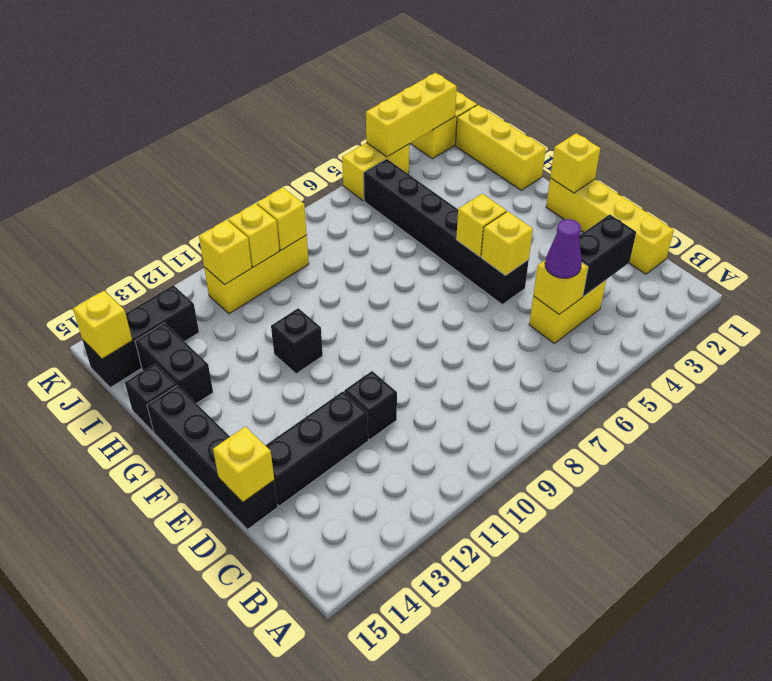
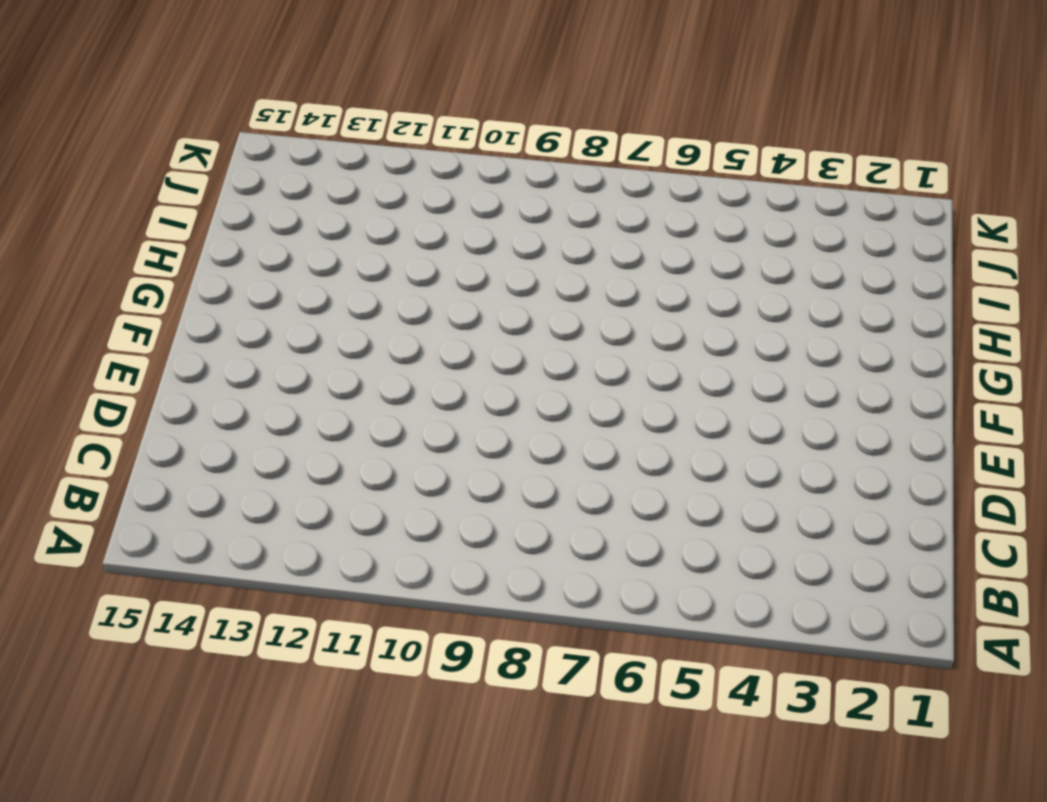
none -> yellow brick C1:F1 level 1
none -> yellow brick C4:C5 level 1
none -> black brick D11 level 1

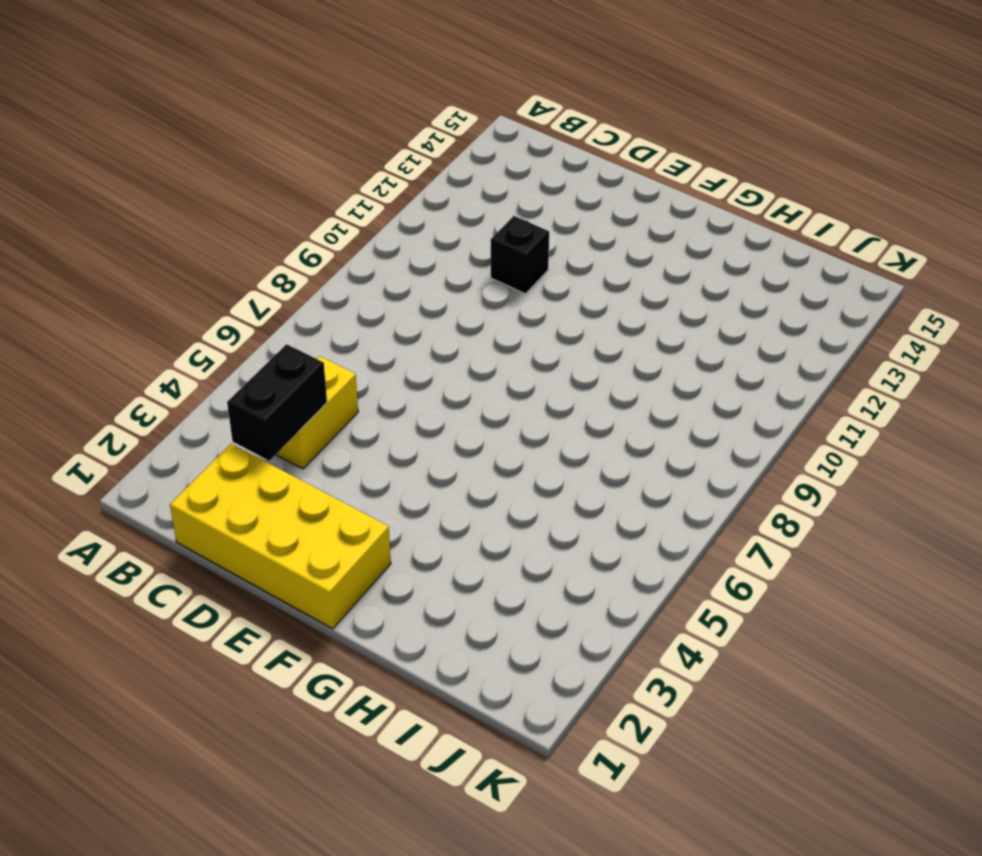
yellow brick C1:F2 level 1 -> yellow brick C1:F1 level 1
none -> black brick D12:D14 level 1
none -> black brick D15:G15 level 1
none -> black brick E5:J5 level 1

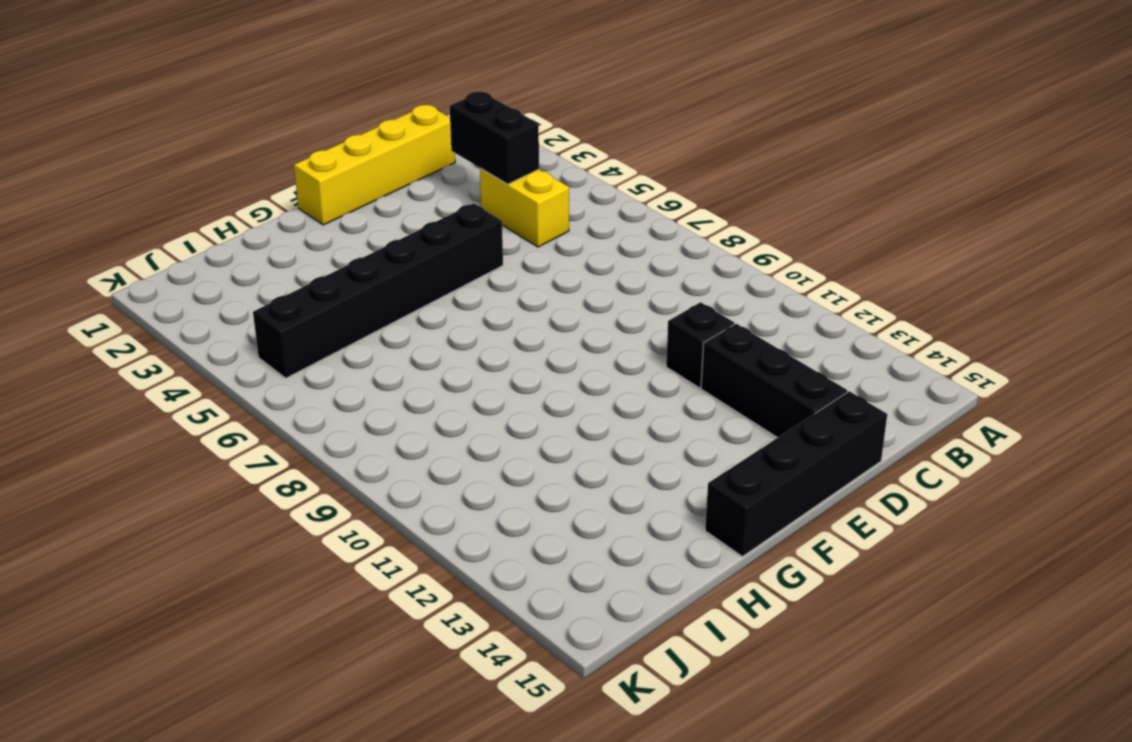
none -> black brick G11 level 1
none -> yellow brick H1:J1 level 1
none -> black brick H14:I14 level 1

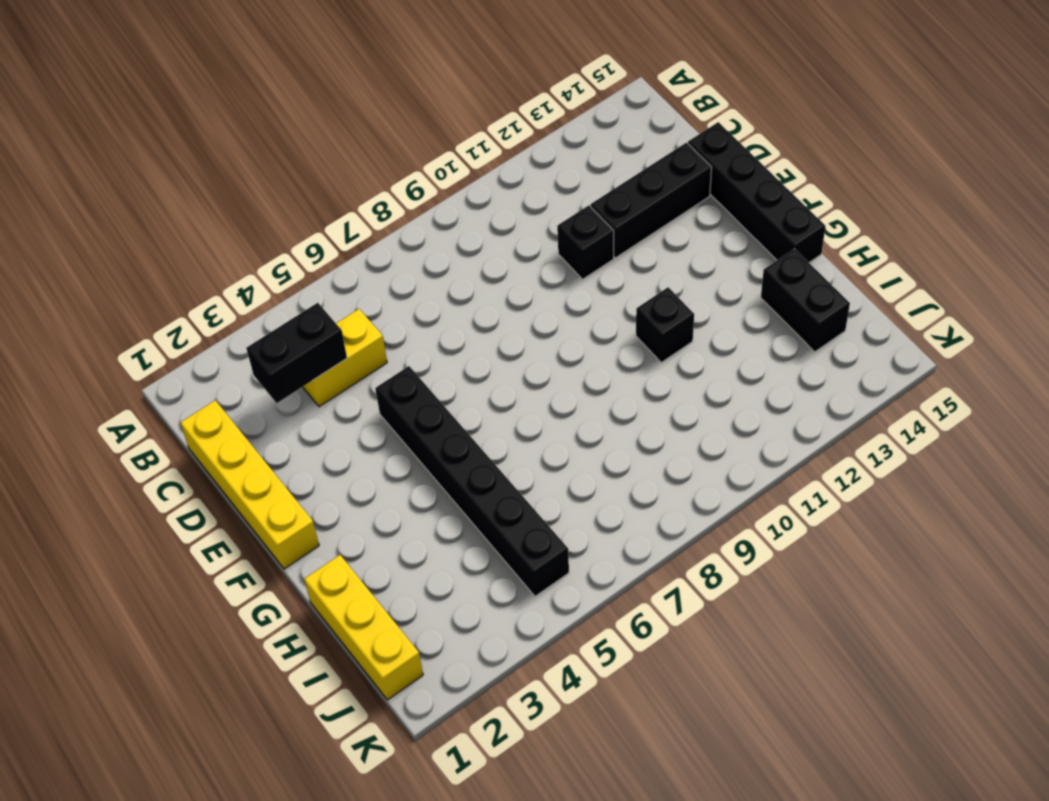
none -> black brick H15 level 1
none -> yellow brick J9:J11 level 1
none -> black brick J13:J15 level 1

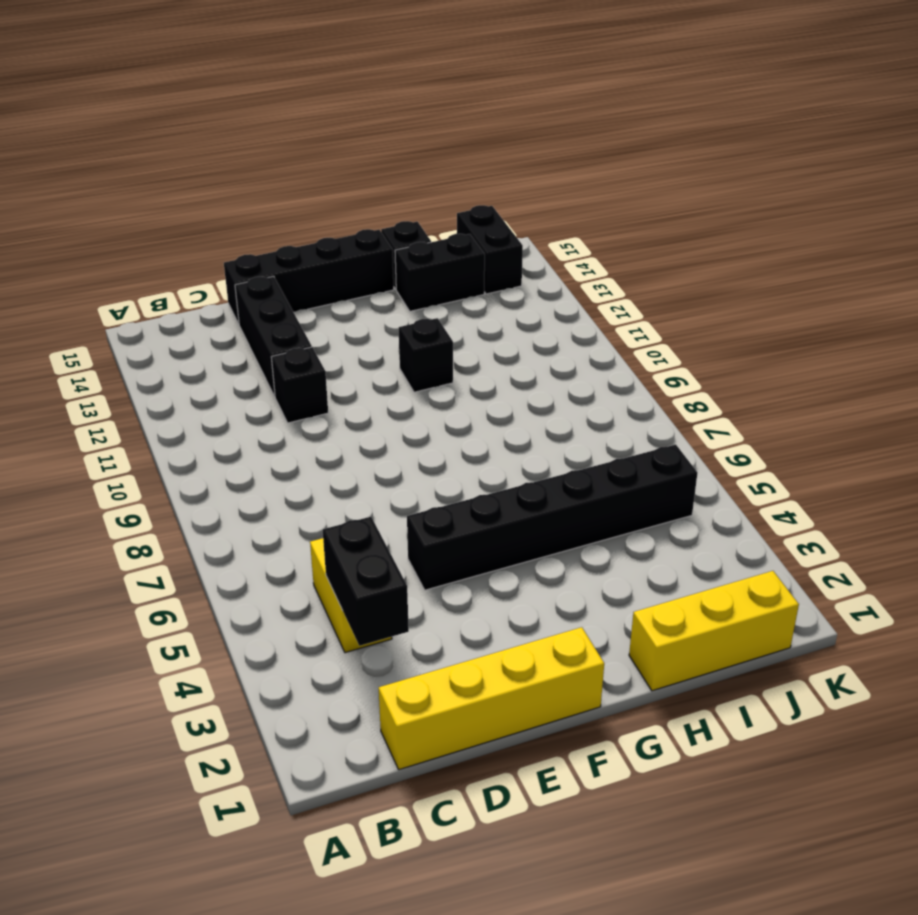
black brick J14:J15 level 1 -> black brick J13:J15 level 1
none -> yellow brick J9:J11 level 1
none -> yellow brick K1:K2 level 1
none -> yellow brick K4:K5 level 1

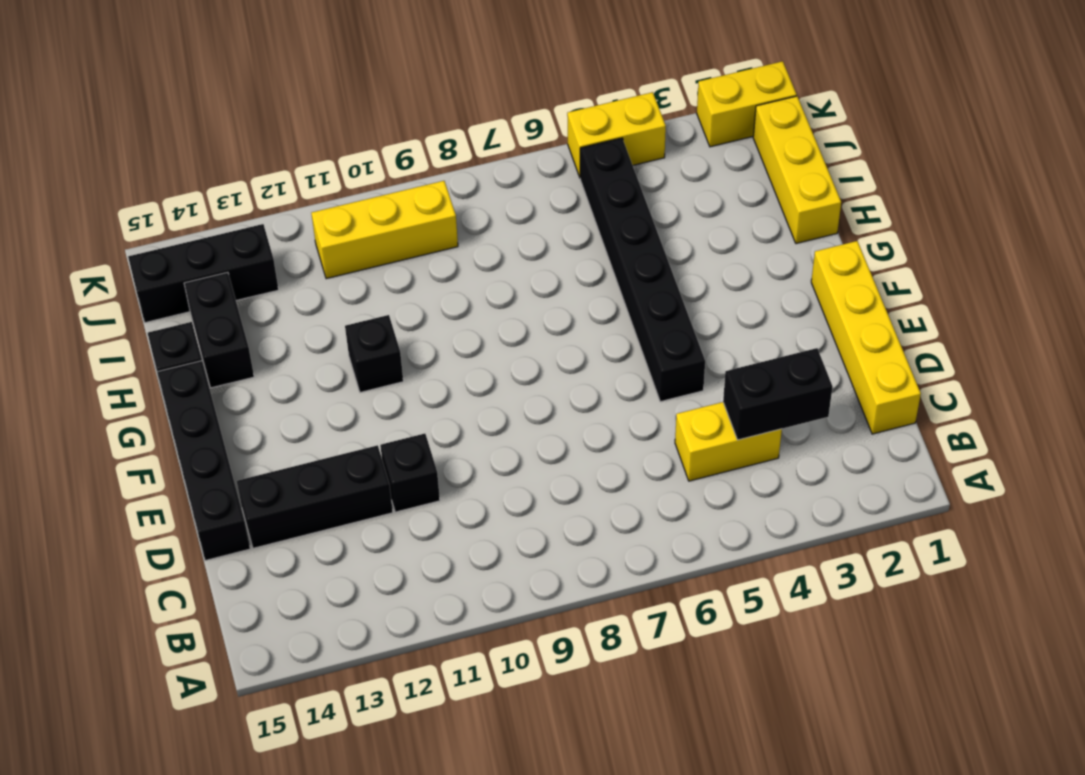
none -> yellow brick C5 level 2
none -> yellow brick D15 level 2
none -> yellow brick E5 level 2

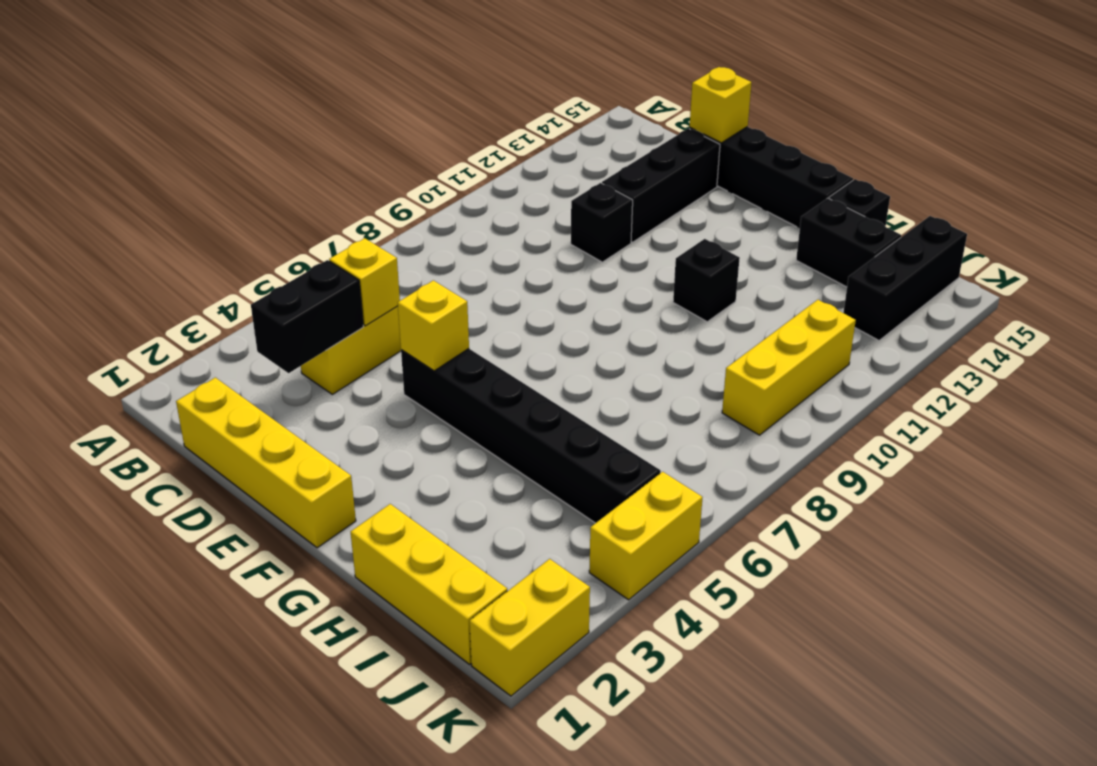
none -> yellow brick F1 level 2
none -> yellow brick F5 level 2
none -> yellow brick J9 level 2

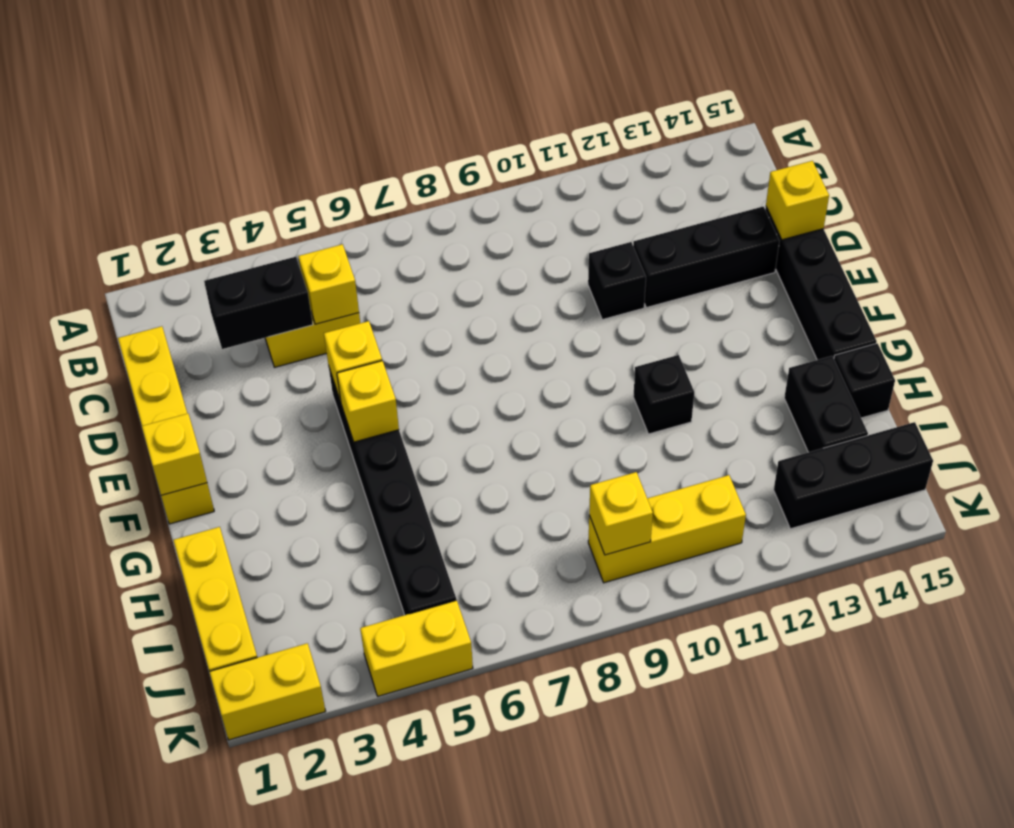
none -> yellow brick J10 level 2
none -> yellow brick J11 level 2
none -> yellow brick J15 level 2

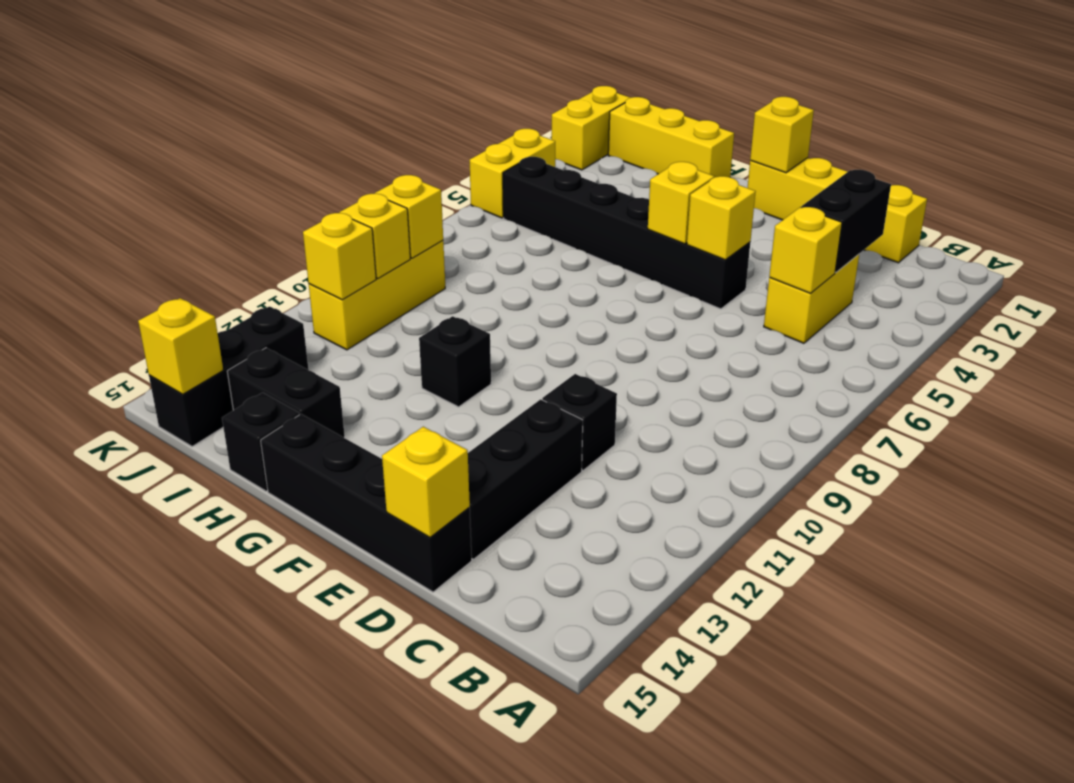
none -> yellow brick K2:K4 level 2
none -> purple cone C5 level 3

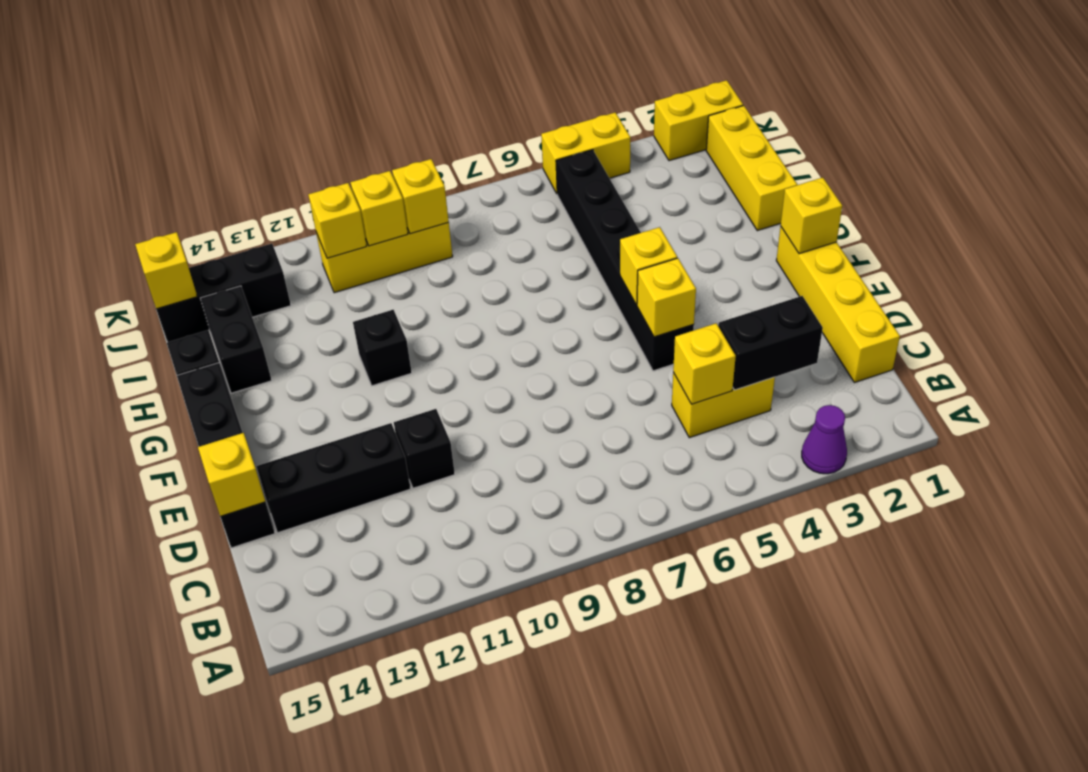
purple cone A3 level 1 -> purple cone C5 level 3
none -> yellow brick K2:K4 level 2

